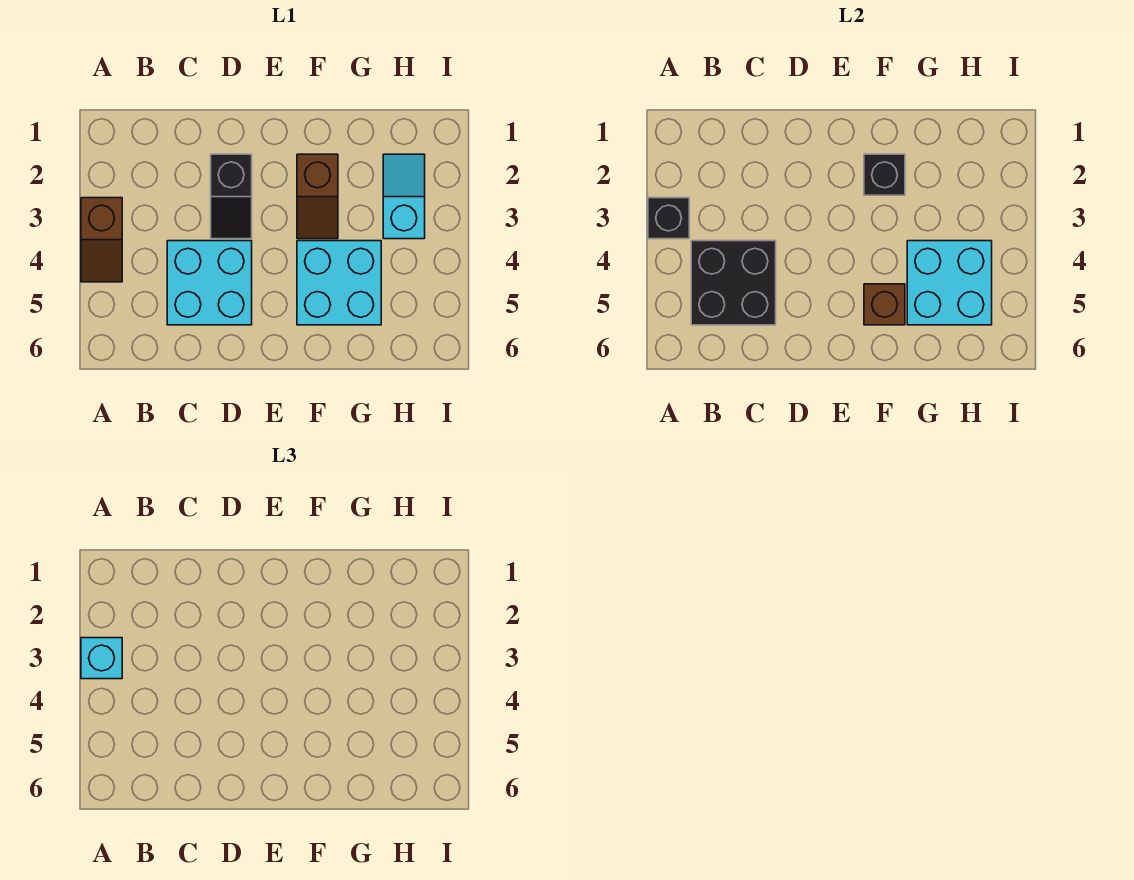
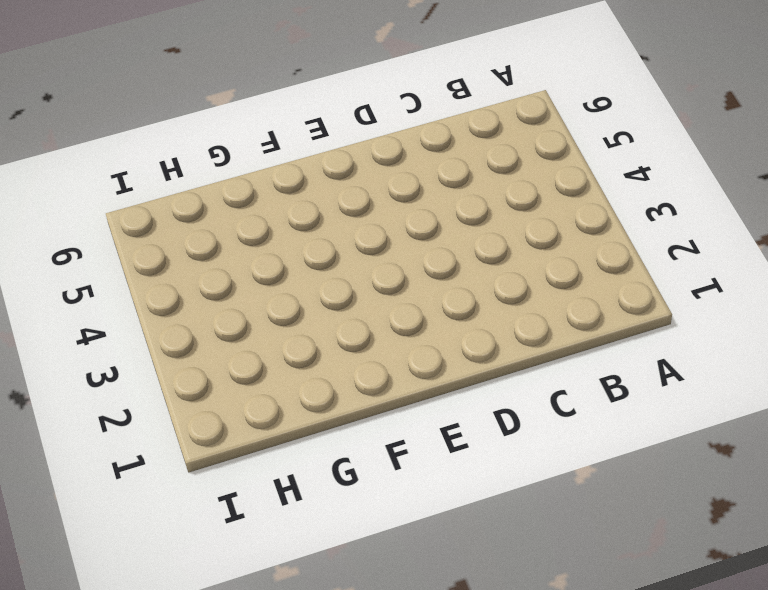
none -> brown slope A3:A4 level 1 top 3
none -> cyan brick C4:D5 level 1
none -> black slope D2:D3 level 1 top 2

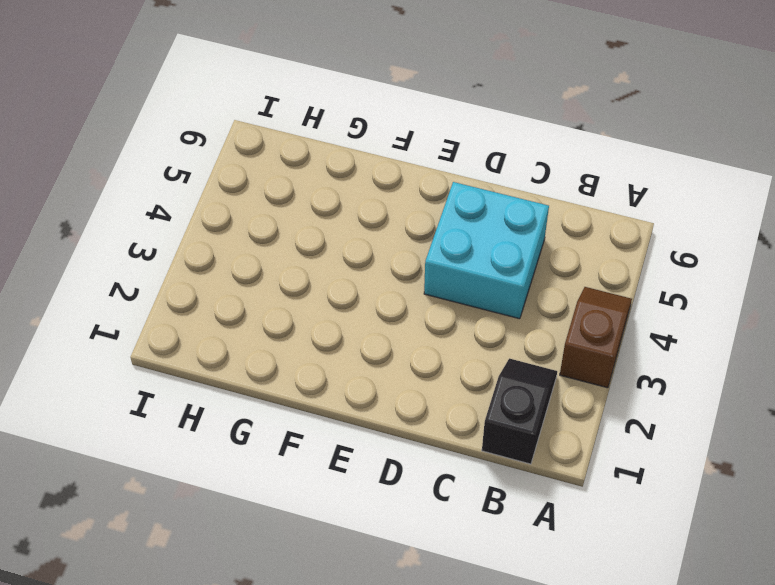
black slope B1:B2 level 1 top 1 -> black slope D2:D3 level 1 top 2
none -> brown slope F2:F3 level 1 top 2
none -> cyan brick F4:G5 level 1
none -> cyan slope H2:H3 level 1 top 3

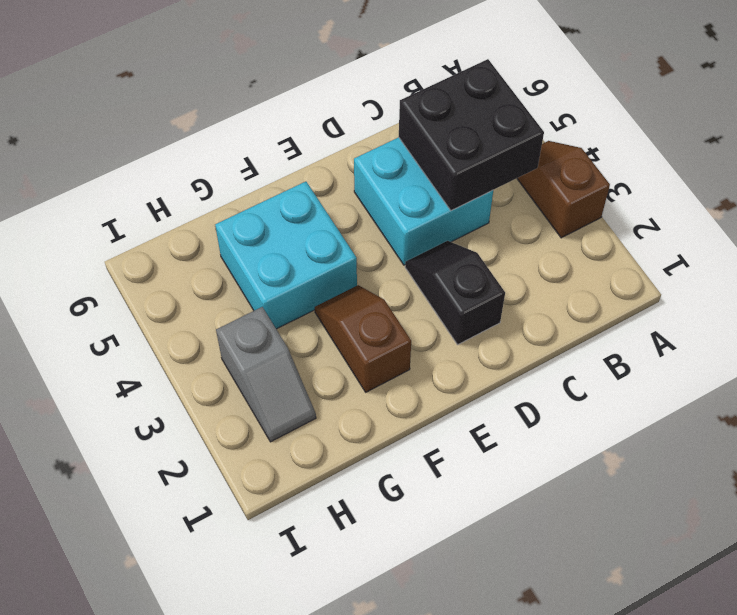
grey slope H2:H3 level 1 top 3 -> cyan slope H2:H3 level 1 top 3
none -> black brick A3 level 2
none -> black brick F2 level 2
none -> brown brick F5 level 2

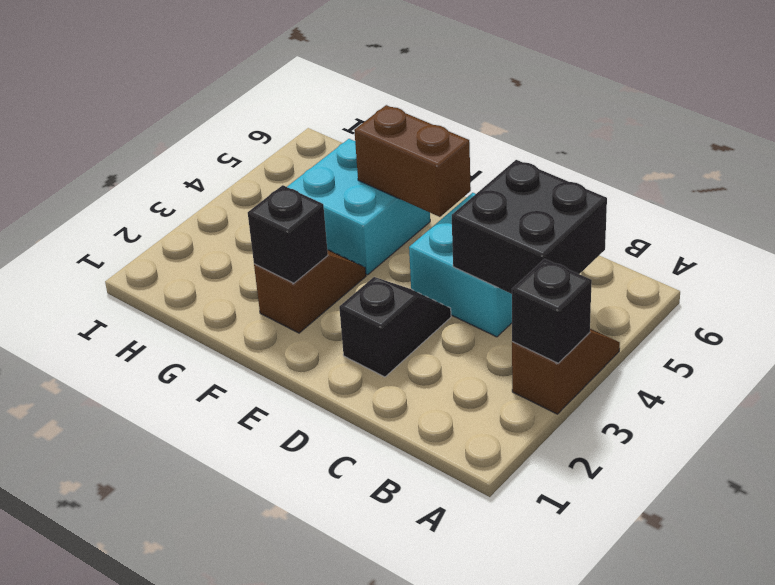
brown brick E5:F5 level 2 -> brown brick F5 level 2
none -> cyan slope H2:H3 level 1 top 3
none -> cyan brick G4:H5 level 2
none -> cyan brick A3 level 3

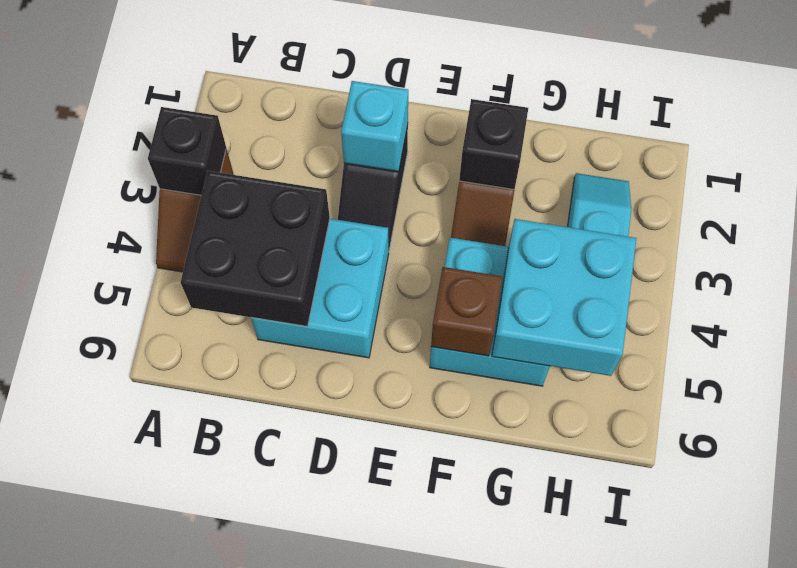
cyan brick D2 level 2 -> cyan brick A3 level 3

